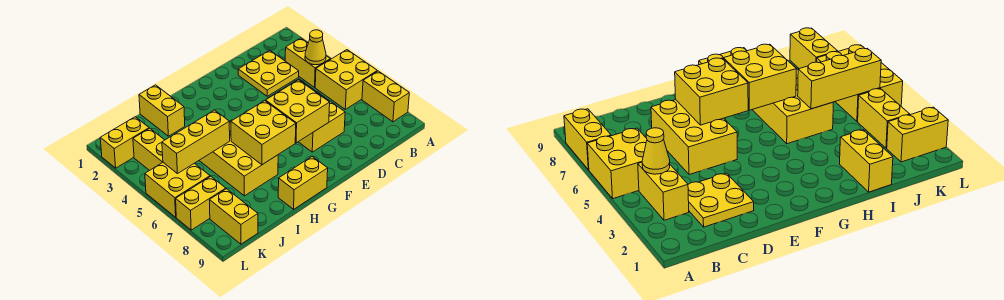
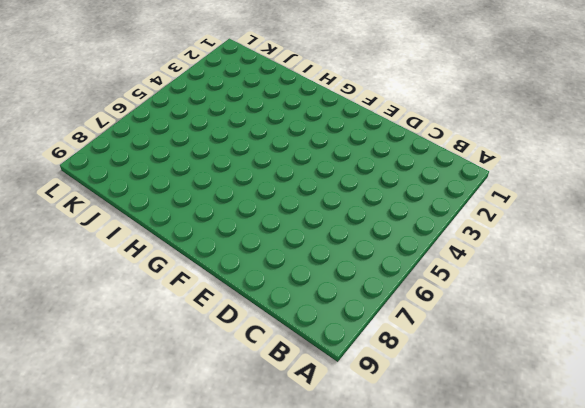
none -> yellow brick A5:B6 level 1
none -> yellow brick A7:A8 level 1
none -> yellow brick B3:B4 level 1

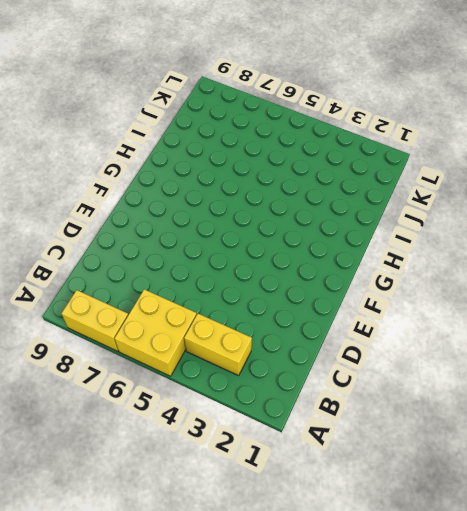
none -> yellow plate C2:D3 level 1
none -> yellow brick D5:E7 level 1
none -> yellow brick G9:H9 level 1

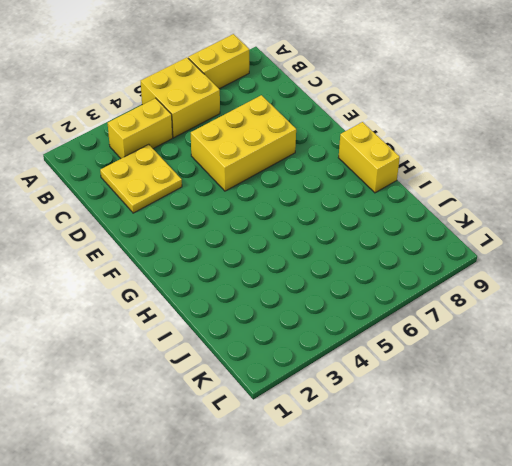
none -> yellow brick H5:I7 level 1
none -> yellow brick I1:I2 level 1
none -> yellow brick K2:L2 level 1

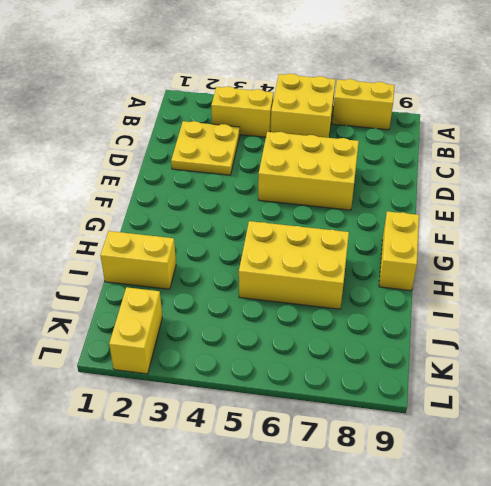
none -> yellow brick K3:K4 level 1
none -> yellow brick K5:L6 level 1
none -> yellow brick K7:L7 level 1

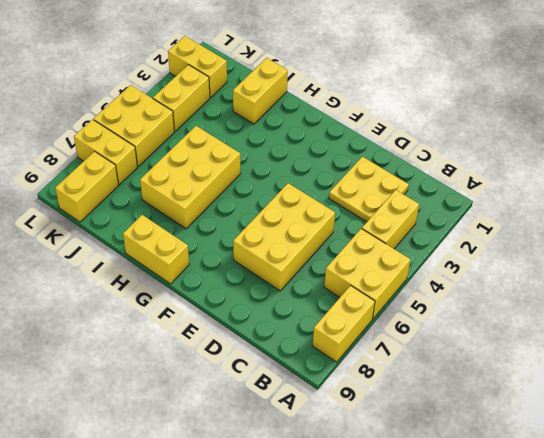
none -> yellow cone B4 level 2
none -> yellow brick E6:F7 level 2
none -> yellow brick G6:H7 level 2

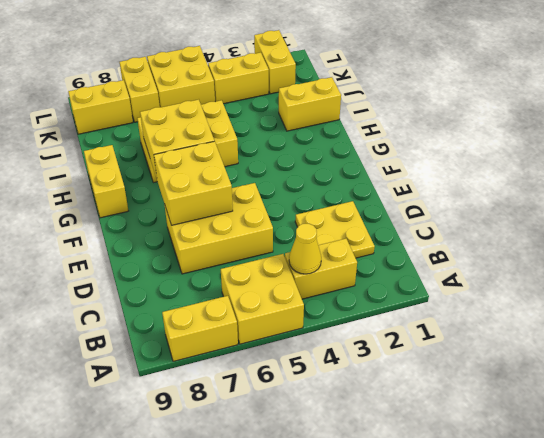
none -> yellow brick I5:K5 level 2

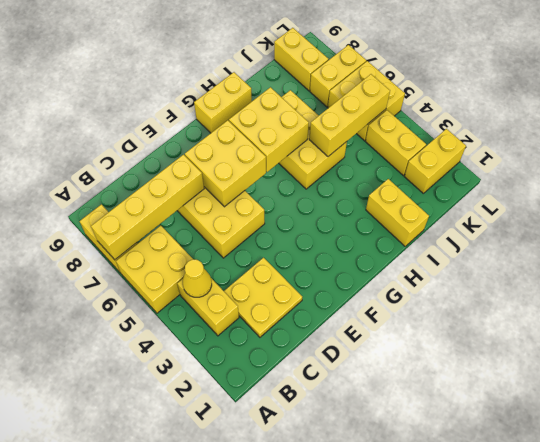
yellow brick A7:D7 level 2 -> none

